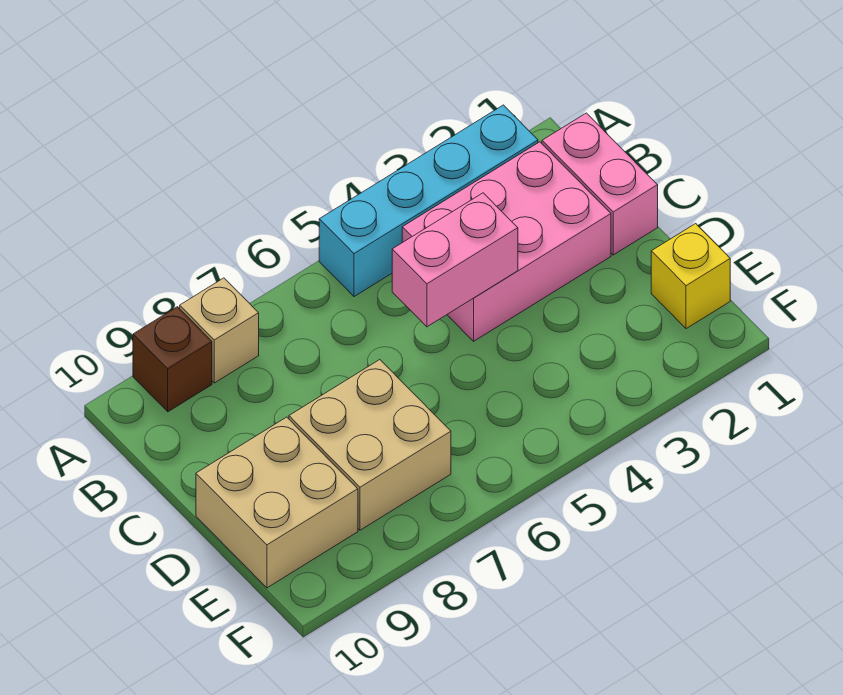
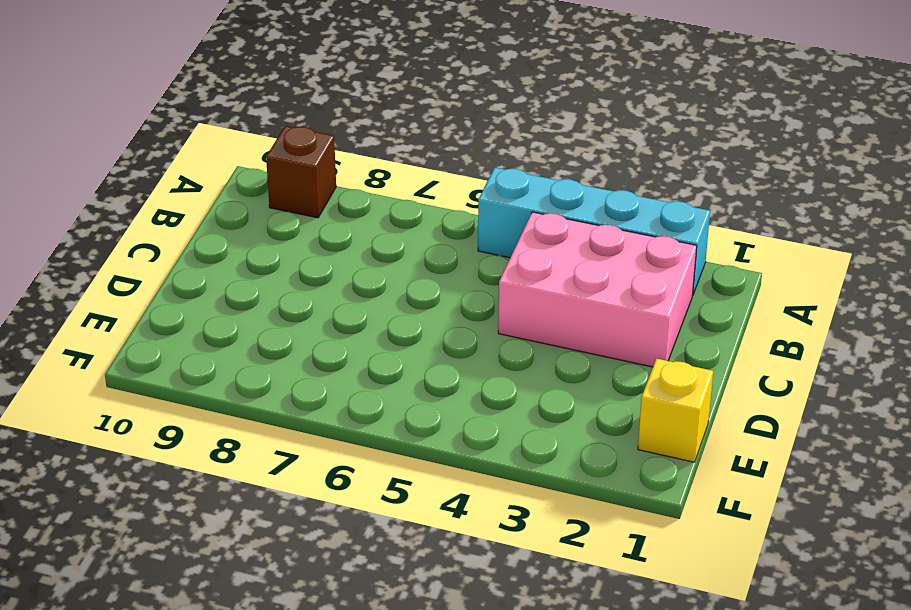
none -> tan brick A8 level 1
none -> pink brick B1:C1 level 1

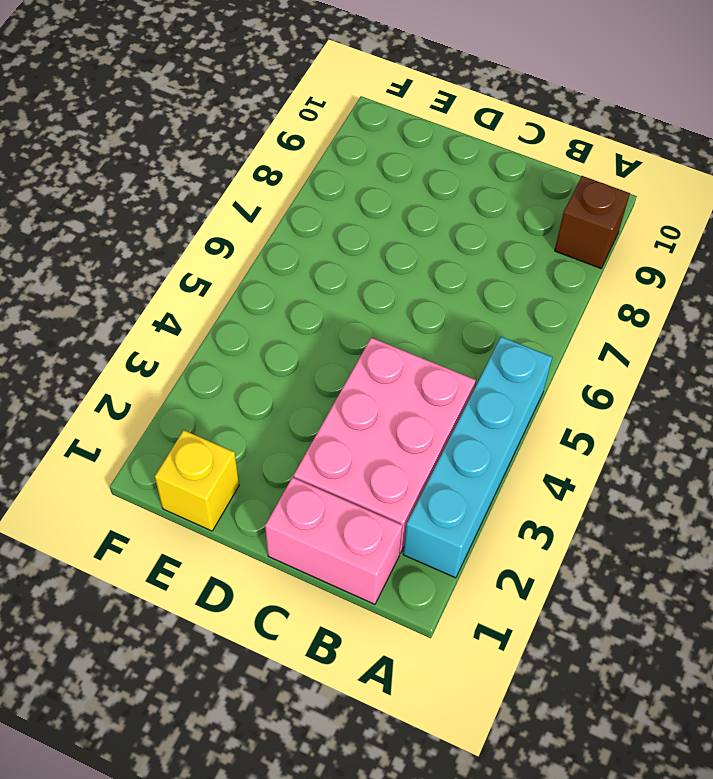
none -> tan brick A8 level 1
none -> tan brick D7:E8 level 1

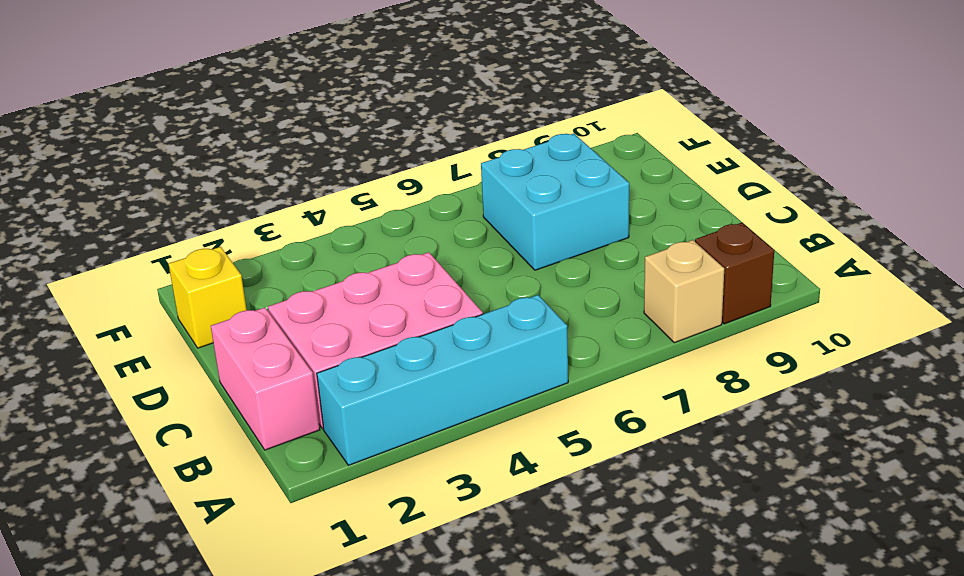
cyan brick D7:E8 level 1 -> tan brick D7:E8 level 1
none -> tan brick D9:E10 level 1
none -> pink brick C4:C5 level 2

